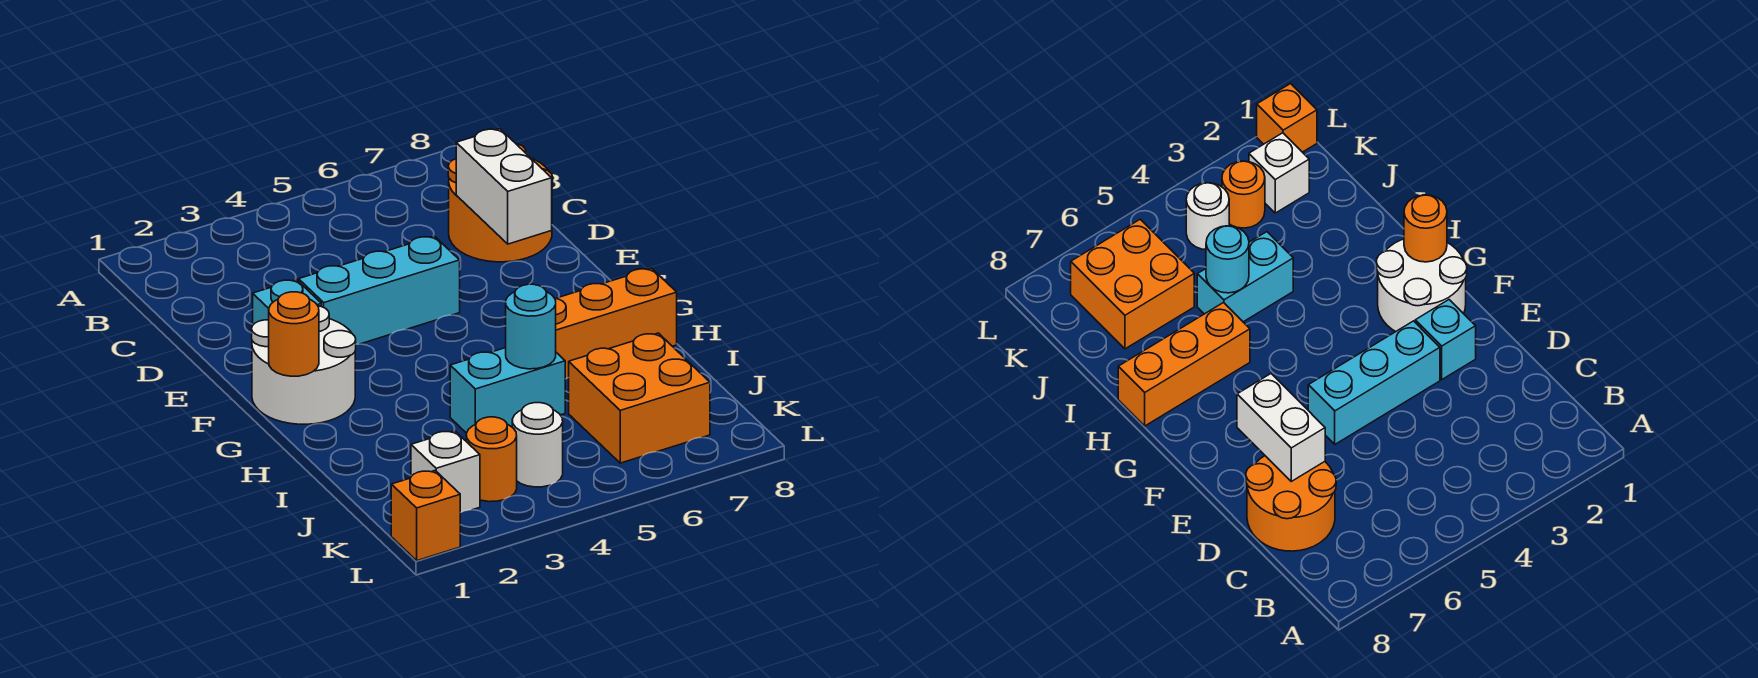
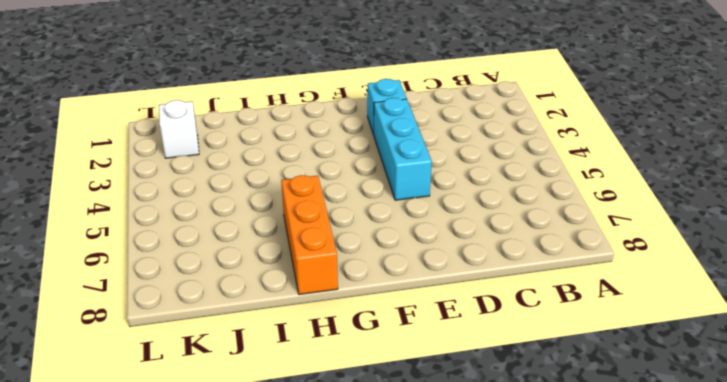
none -> orange round brick C7:D8 level 1
none -> white round brick F1:G2 level 1
none -> cyan brick I4:I5 level 1

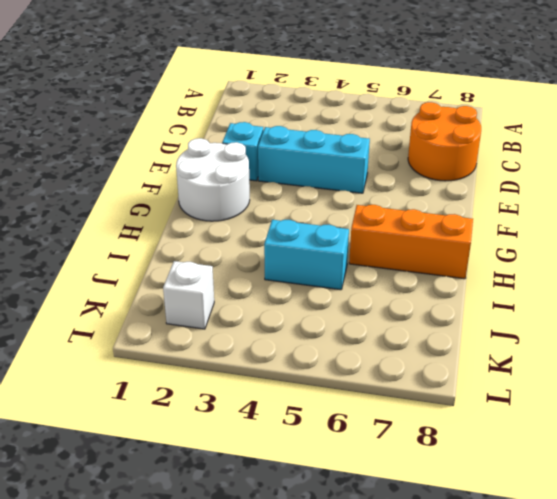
none -> orange brick J6:K7 level 1
none -> orange round brick K3 level 1
none -> white round brick K4 level 1

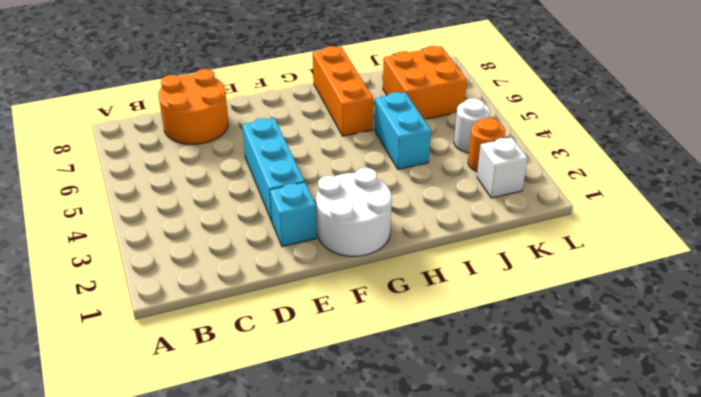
none -> orange brick L1 level 1
none -> white brick D7:E7 level 2
none -> orange round brick G1 level 2

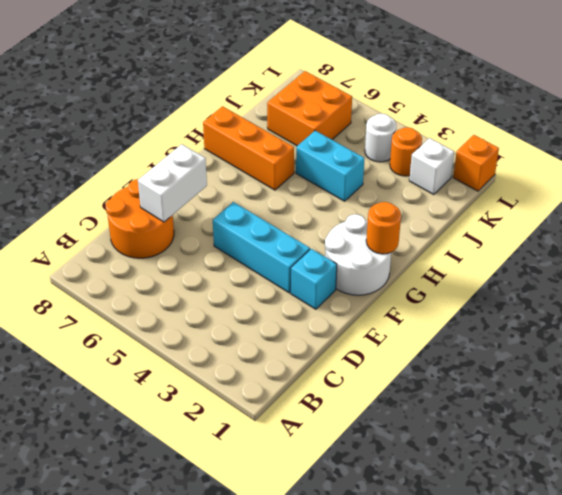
none -> cyan round brick I5 level 2

